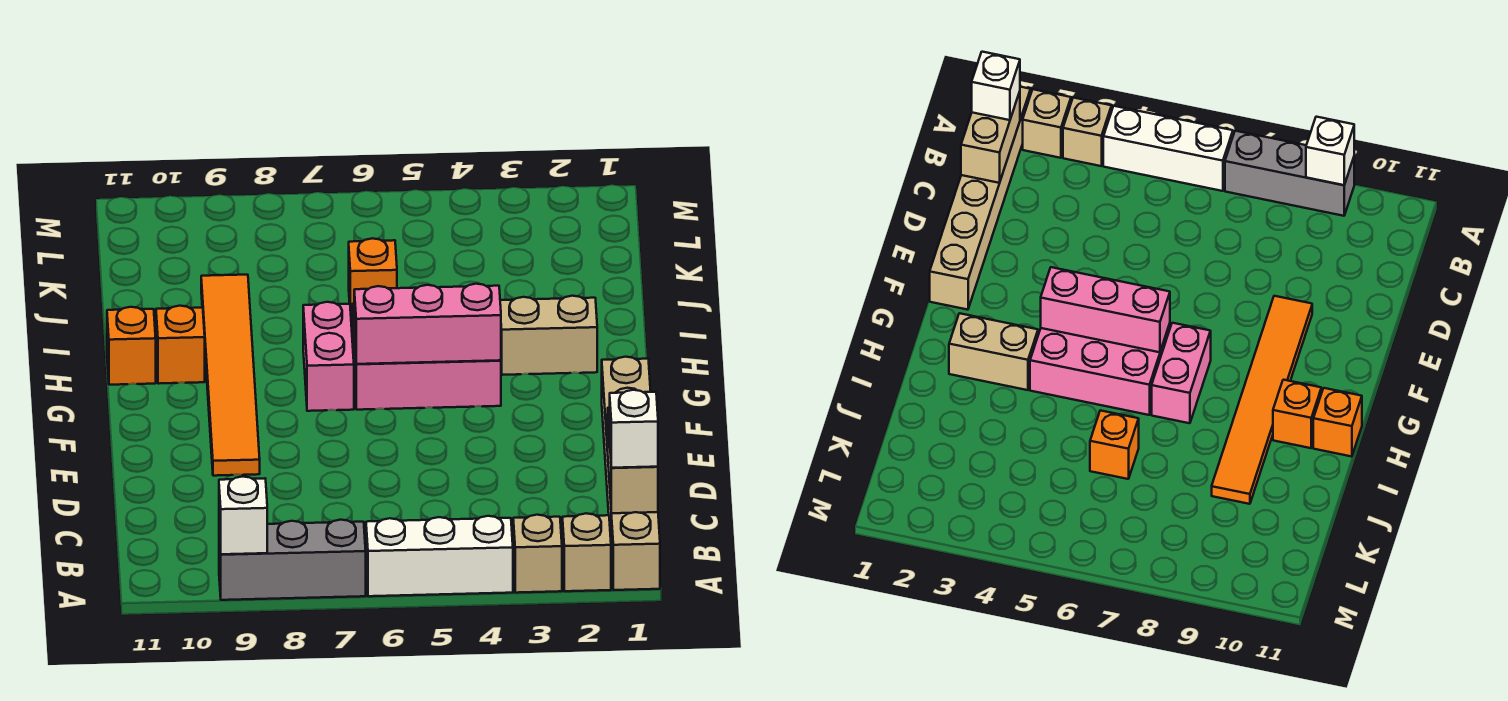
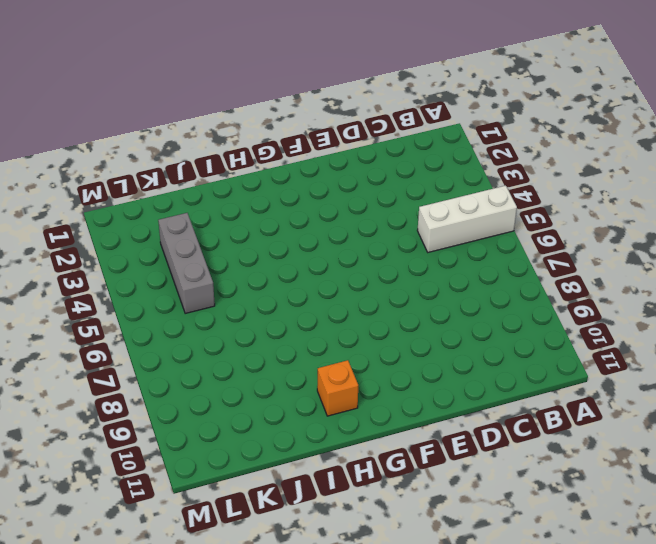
white brick A5:C5 level 1 -> white brick A4:A6 level 1
grey brick K3:K5 level 1 -> grey brick A7:A9 level 1
none -> tan brick A1:F1 level 1
none -> tan brick A2 level 1
none -> tan brick A3 level 1

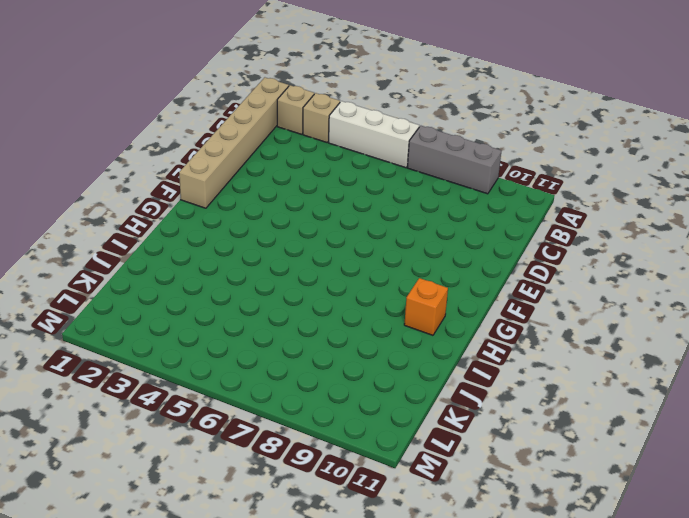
none -> orange tile E9:J9 level 1
none -> pink brick G4:H6 level 1
none -> pink brick G7:H7 level 1

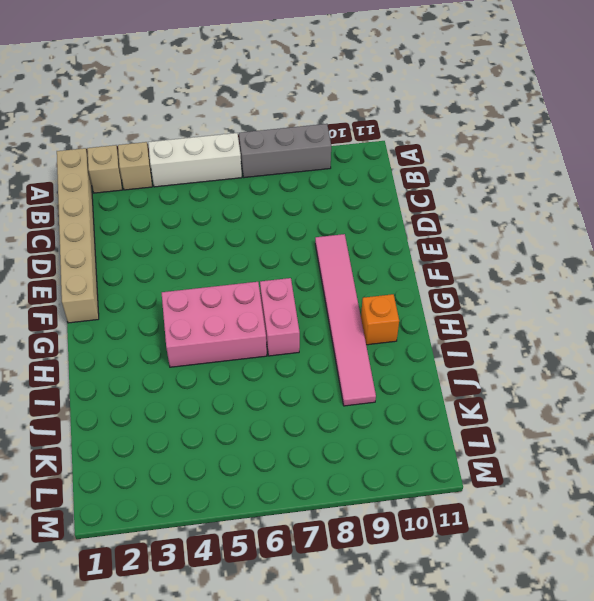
pink tile E9:J9 level 1 -> orange tile E9:J9 level 1
none -> tan brick H2:H3 level 1
none -> orange brick H11 level 1
none -> orange brick J6 level 1

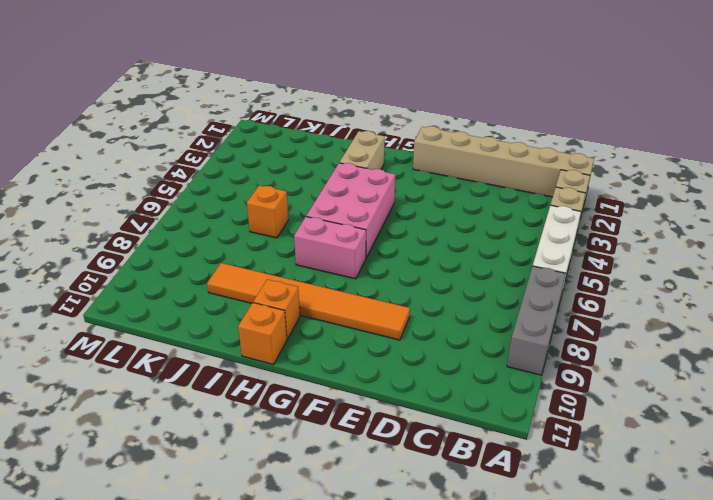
none -> white brick A9 level 2
none -> tan brick B1:C1 level 2
none -> pink brick G4:G6 level 2

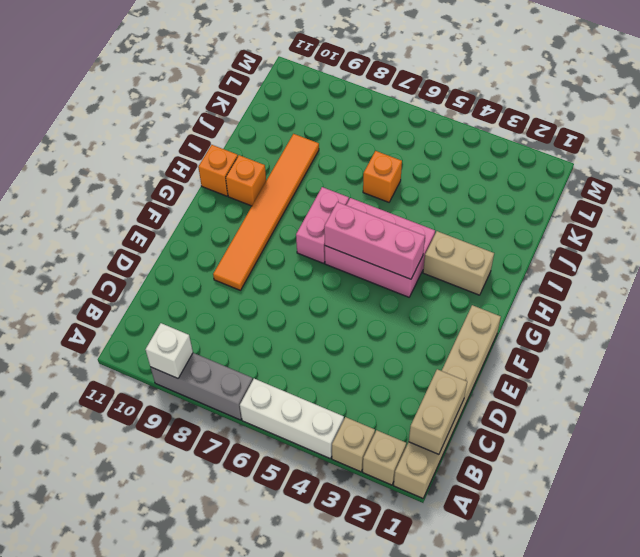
none -> white brick B1 level 3

